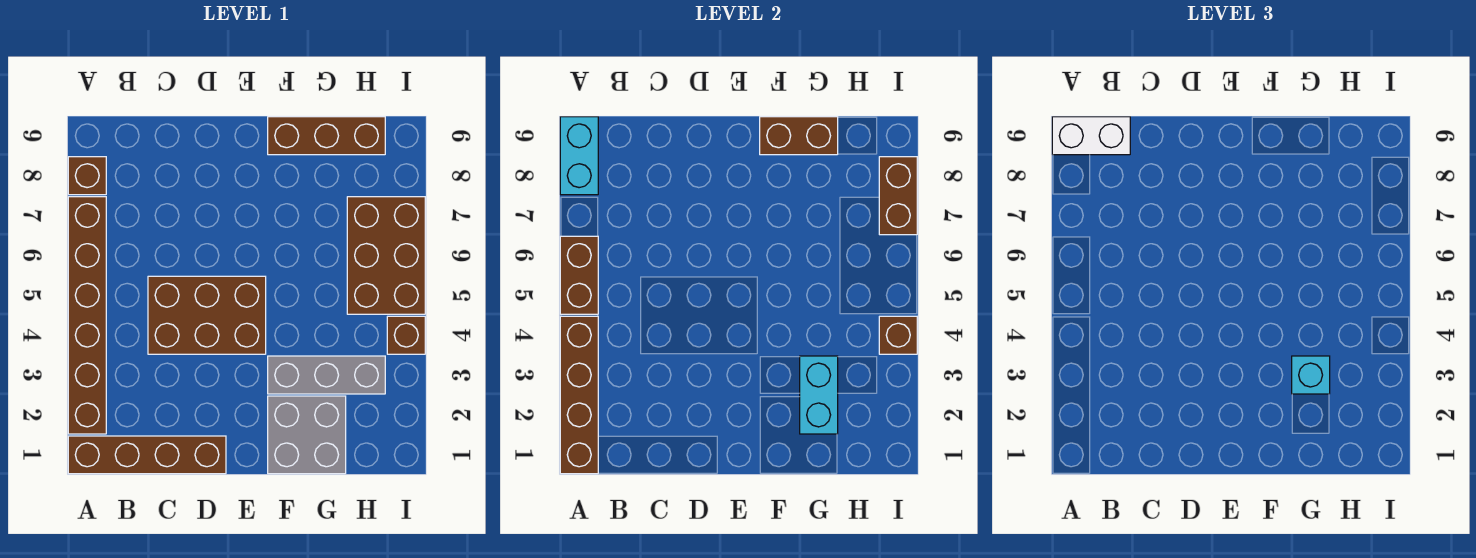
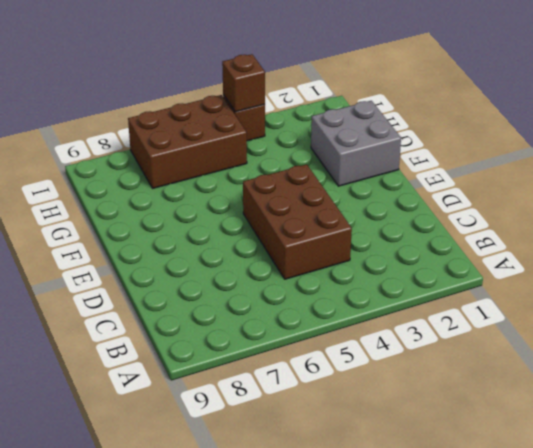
none -> brown brick A1:D1 level 1
none -> brown brick A2:A7 level 1
none -> brown brick A8 level 1

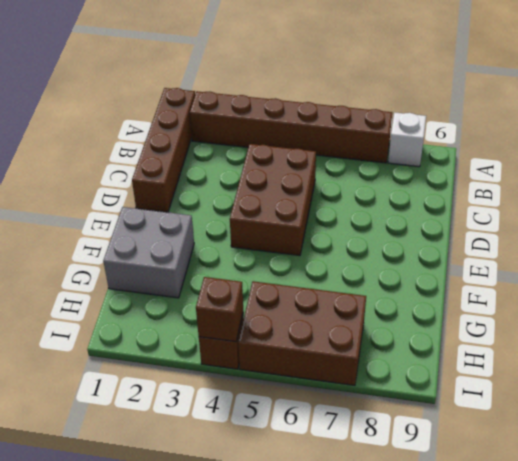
white brick A8 level 1 -> brown brick A8 level 1
none -> grey brick F3:H3 level 1
none -> brown brick F9:H9 level 1
none -> brown brick A1:A4 level 2

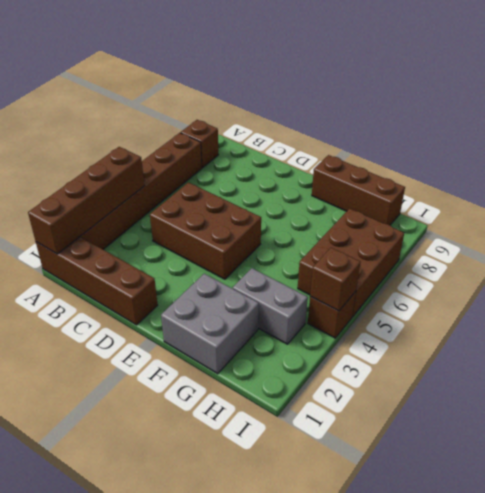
grey brick G3:H3 level 1 -> grey brick F3:H3 level 1
none -> brown brick A5:A6 level 2
none -> cyan brick A8:A9 level 2
none -> brown brick F9:G9 level 2

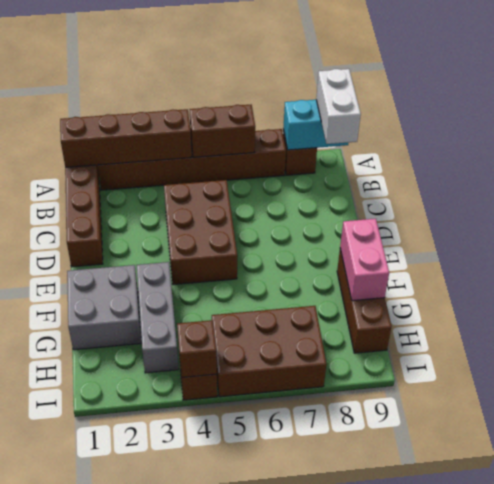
pink brick F9:G9 level 2 -> brown brick F9:G9 level 2
none -> cyan brick G2:G3 level 2
none -> brown brick I7:I8 level 2
none -> cyan brick G3 level 3

